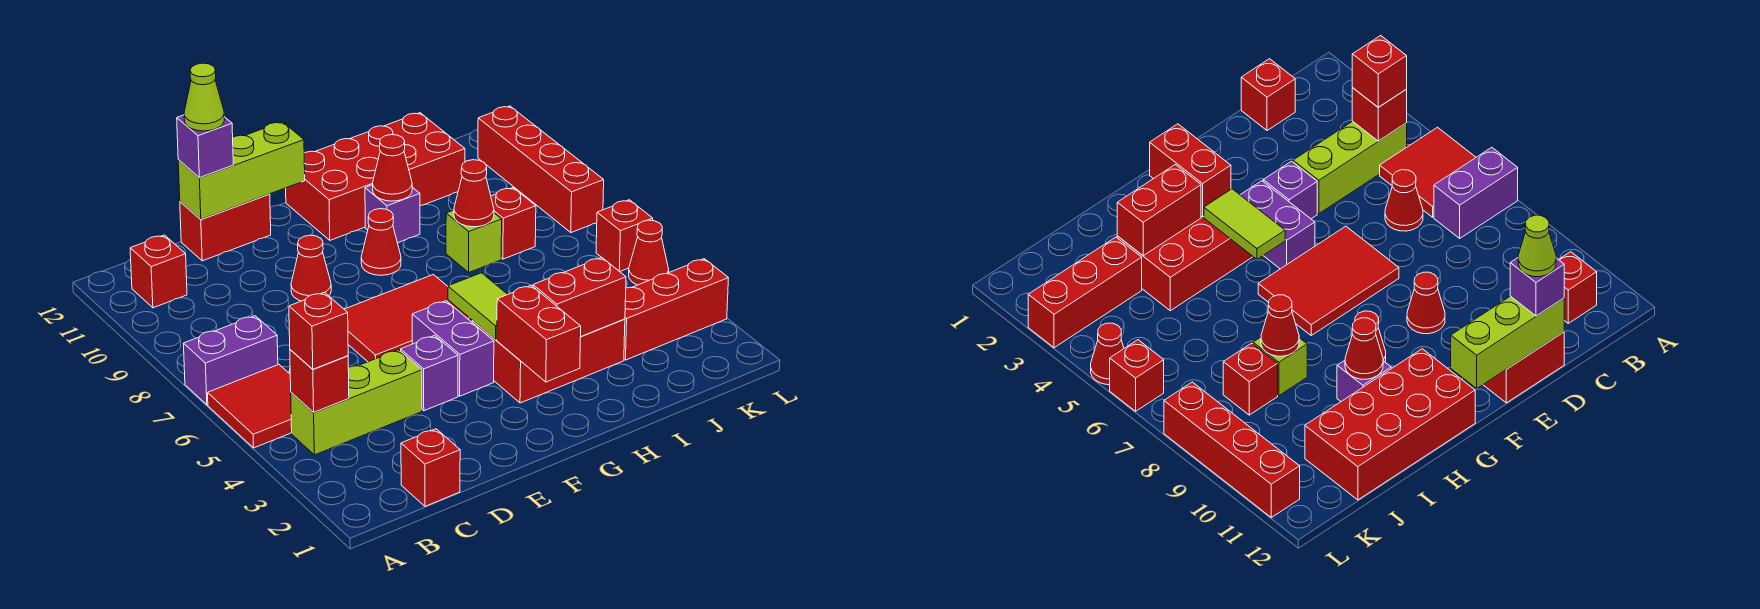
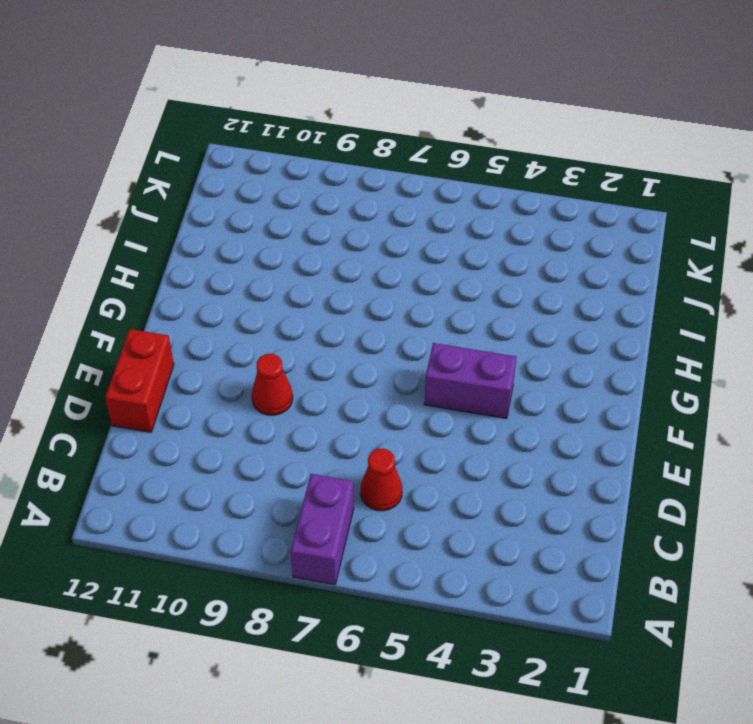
none -> red tile A5:B6 level 1
none -> lime brick B4:D4 level 1
none -> red brick B11 level 1
none -> red brick C1 level 1

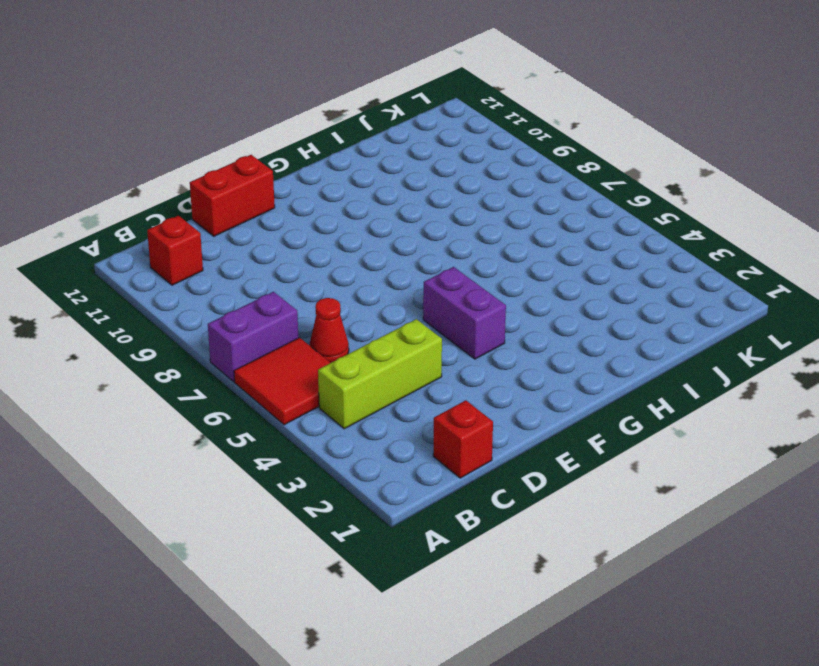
none -> purple brick E4 level 1
none -> red tile E6:G7 level 1
none -> red cone E9 level 1
none -> red brick G3:I4 level 1

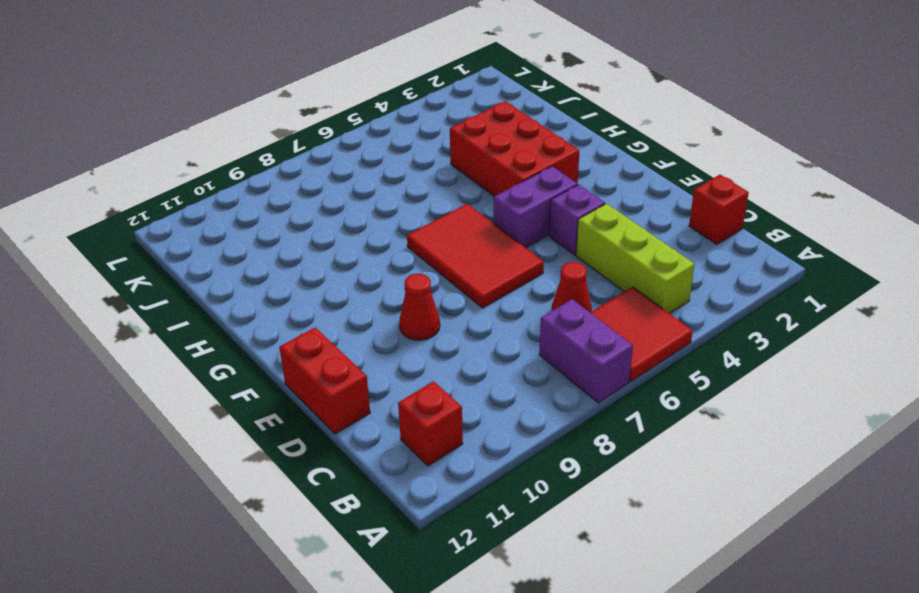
none -> red cone G9 level 1
none -> red brick G11:J12 level 1
none -> purple brick H10 level 1
none -> lime brick I8 level 1

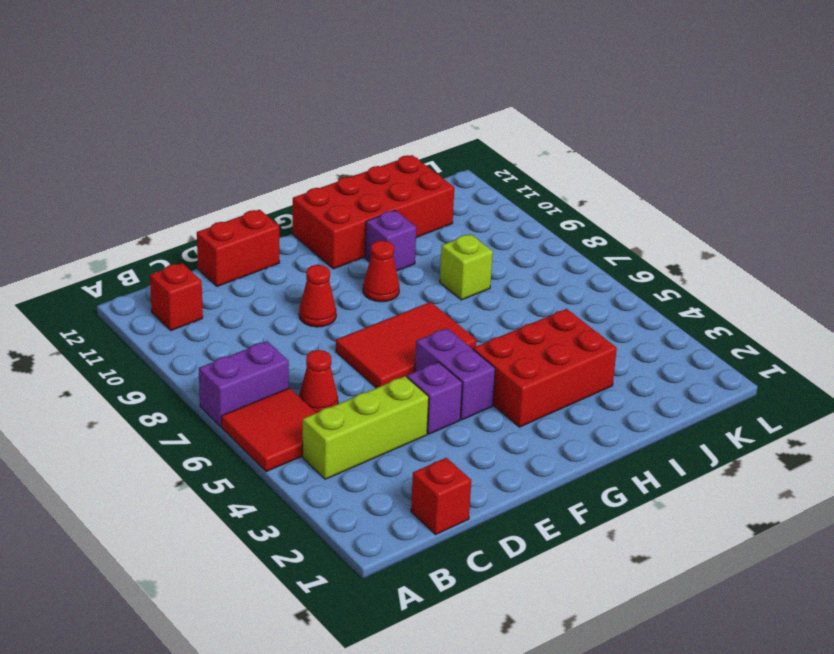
none -> red brick J3:L3 level 1
none -> red brick J8 level 1
none -> red cone L5 level 1
none -> red brick L6 level 1

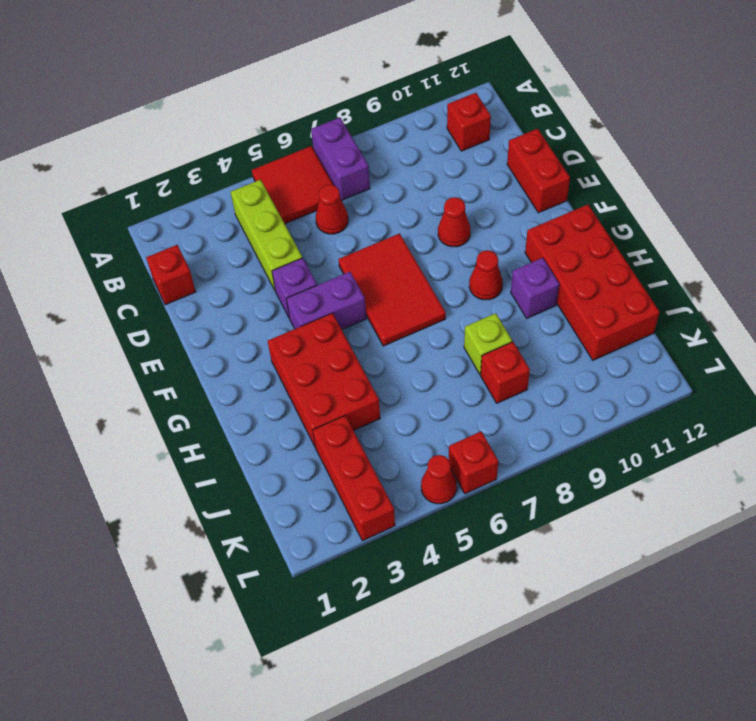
none -> red brick L8:L11 level 1
none -> red brick B4 level 2
none -> lime brick D12:F12 level 2
none -> red brick G2:G3 level 2

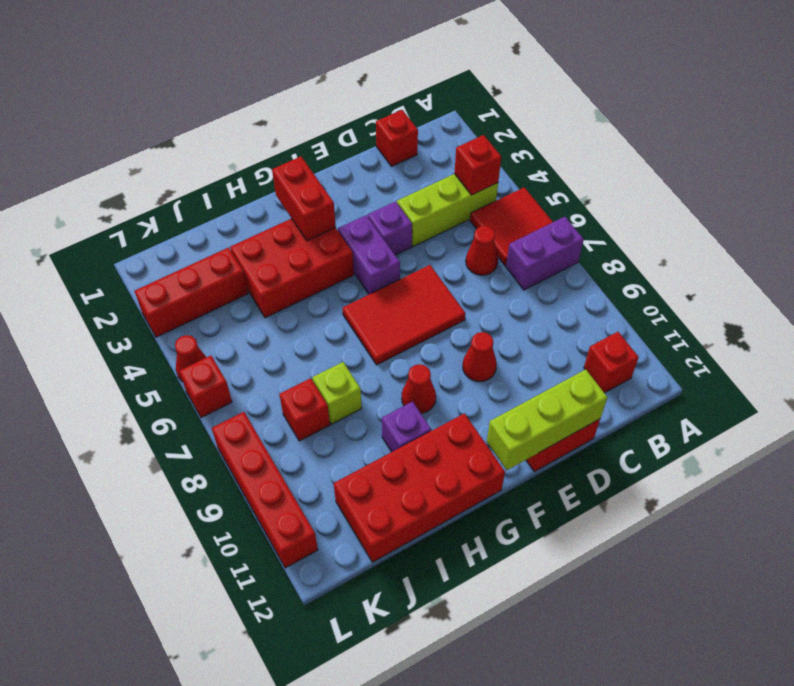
none -> lime tile G4:G5 level 2
none -> red brick H3:I3 level 2
none -> red cone H10 level 2
none -> red cone I8 level 2

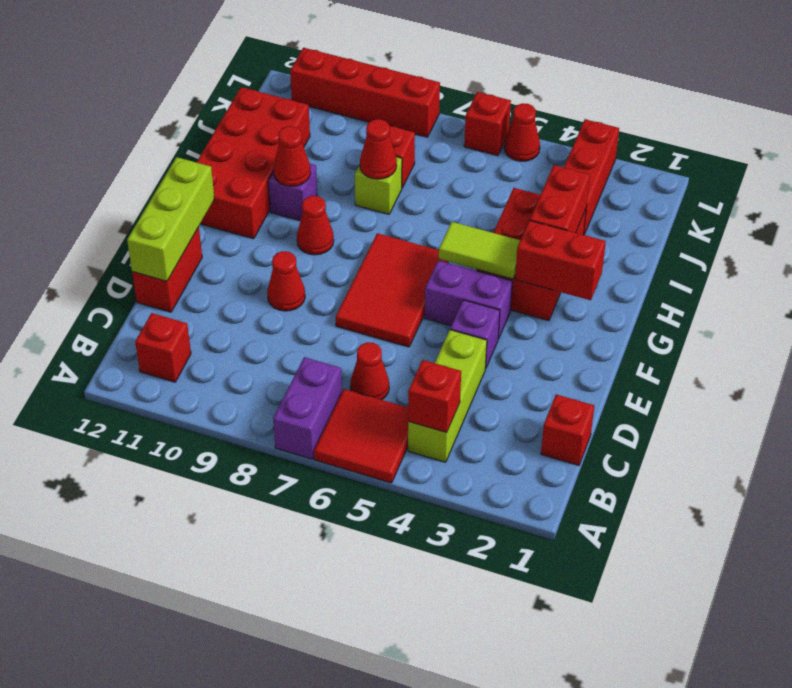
none -> red brick B4 level 3
none -> purple brick D12 level 3
none -> lime cone D12 level 4

